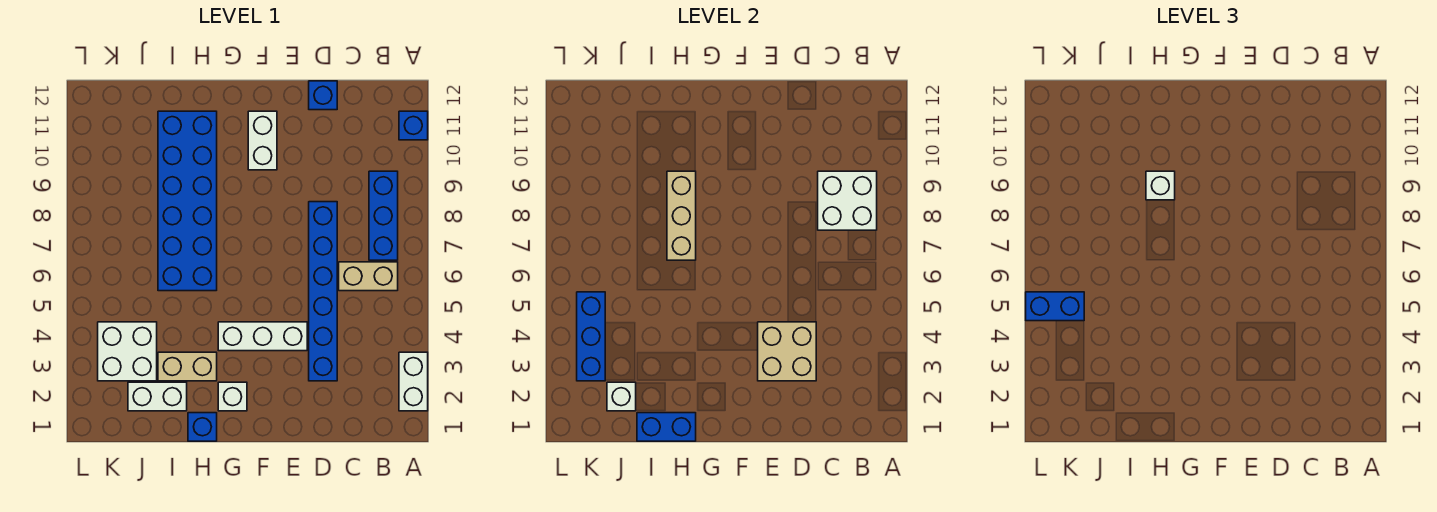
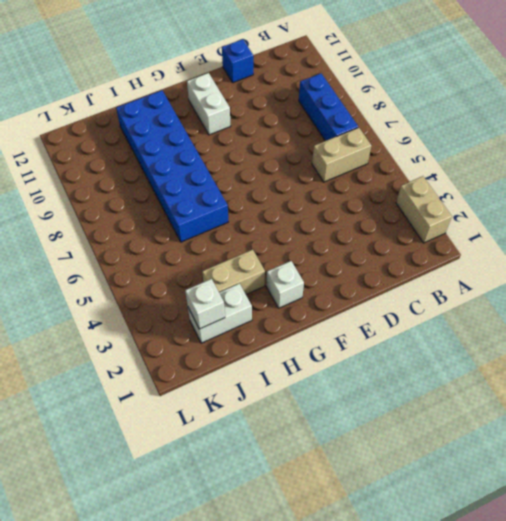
tan brick A2:A3 level 1 -> white brick A2:A3 level 1
none -> blue brick A11 level 1
none -> blue brick D3:D8 level 1
none -> white brick E4:G4 level 1

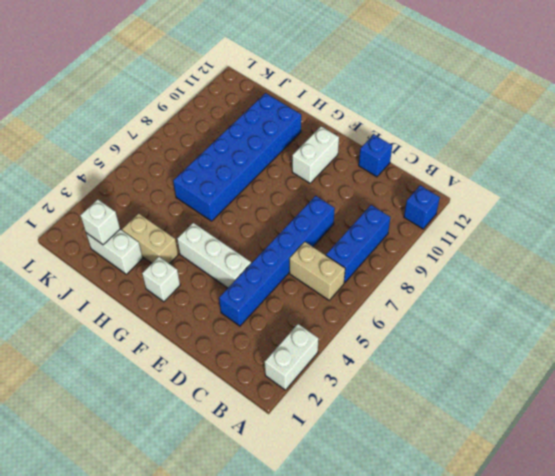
none -> blue brick H1 level 1
none -> white brick J3:K4 level 1
none -> white brick B8:C9 level 2

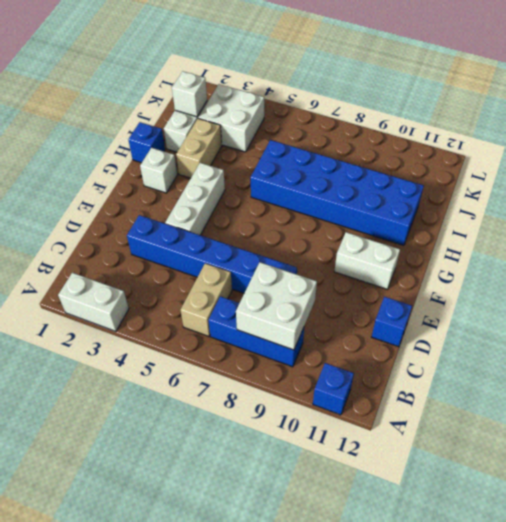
none -> tan brick D3:E4 level 2
none -> blue brick H1:I1 level 2
none -> tan brick H7:H9 level 2

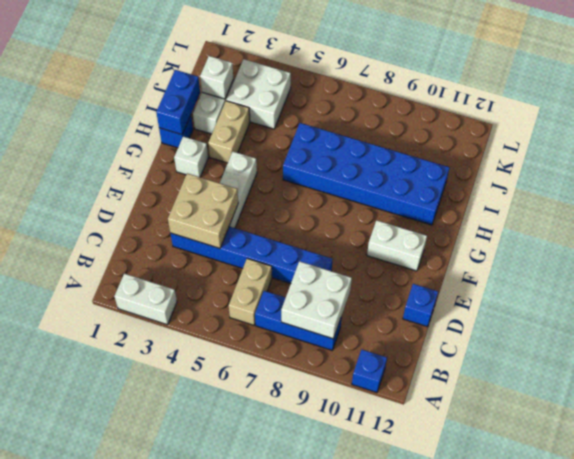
none -> tan brick H7:H9 level 2
none -> blue brick K3:K5 level 2
none -> white brick H9 level 3

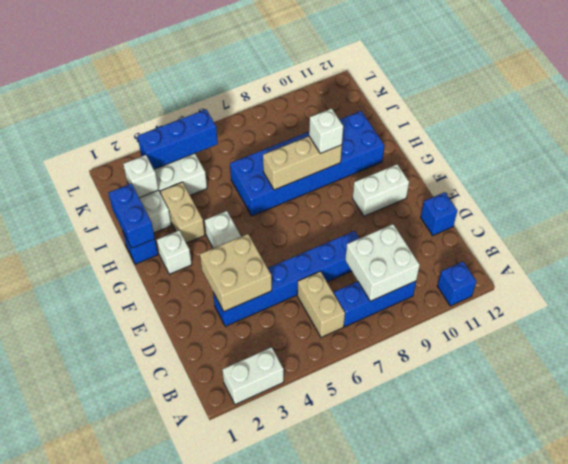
none -> blue brick K5:L5 level 3

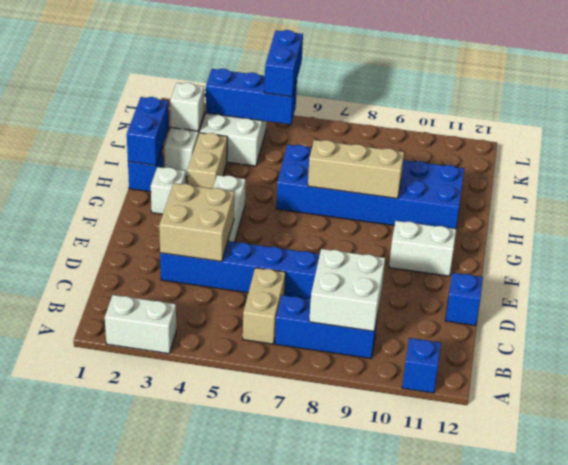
none -> white brick H9 level 3

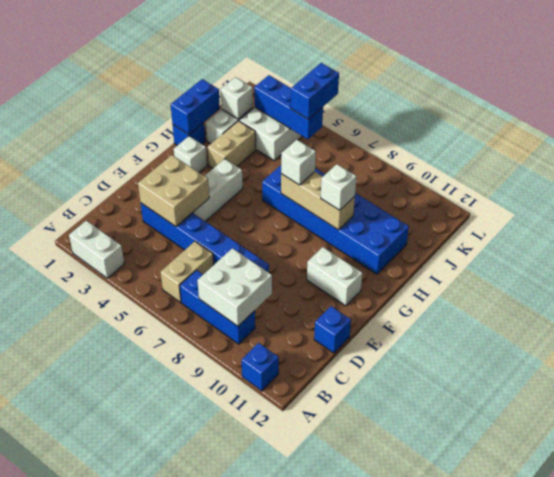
white brick H7 level 3 -> none

